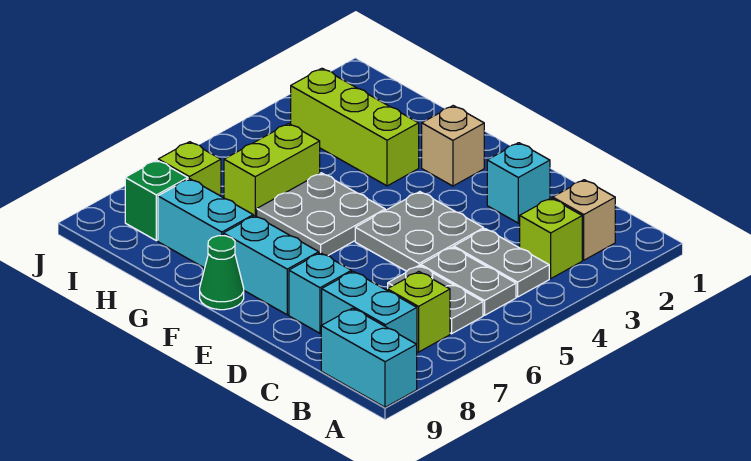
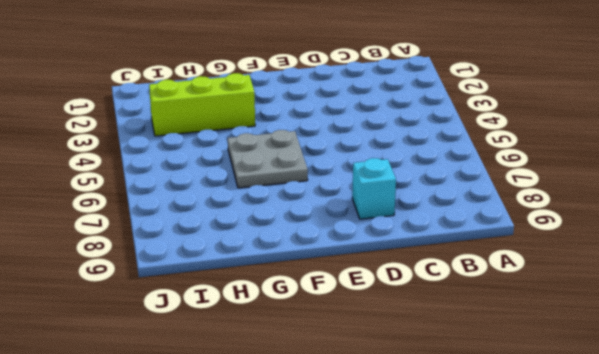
none -> cyan brick A9:B9 level 1
none -> tan brick B2 level 1
none -> lime brick B3 level 1

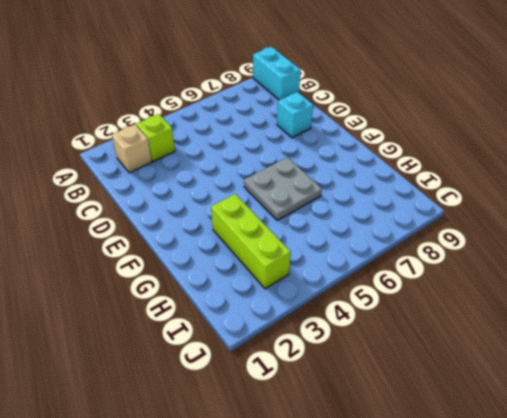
none -> grey plate B4:C4 level 1
none -> grey plate B5:C5 level 1
none -> grey plate B6:C6 level 1

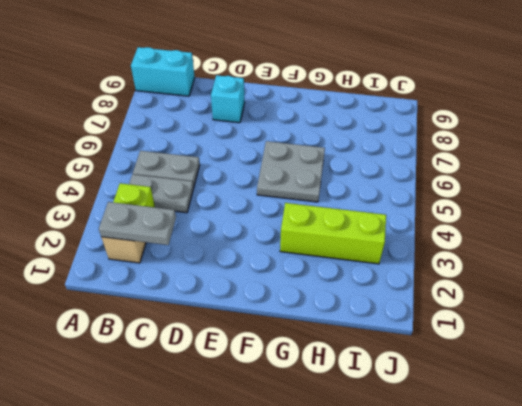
grey plate B2:C2 level 2 -> grey plate B6:C6 level 1
none -> lime brick B7 level 1
none -> cyan brick B8:C8 level 1
none -> cyan brick D2 level 1

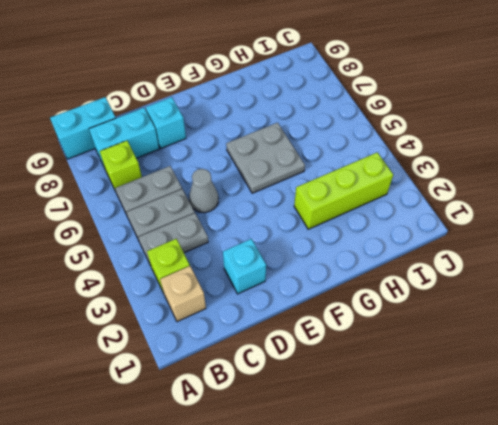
grey cone D5 level 1 -> grey plate D4:E5 level 1
none -> cyan brick E8:F8 level 1
none -> tan brick F2 level 1
none -> green cone F9 level 1

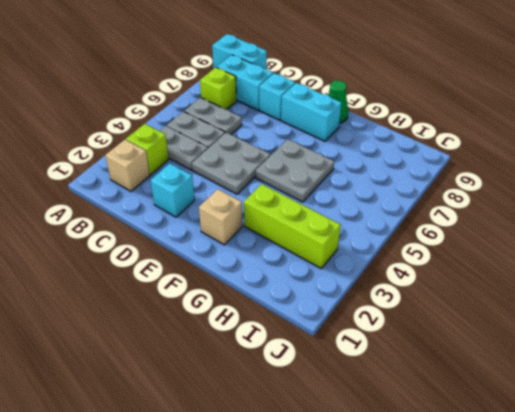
none -> cyan brick G8:H8 level 1
none -> lime brick H5:H6 level 1
none -> lime brick I7 level 1

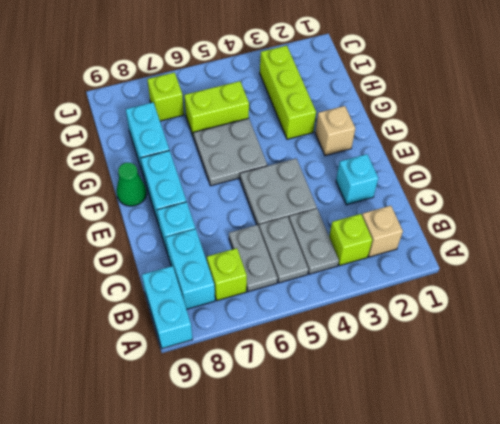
none -> green brick I8 level 1

